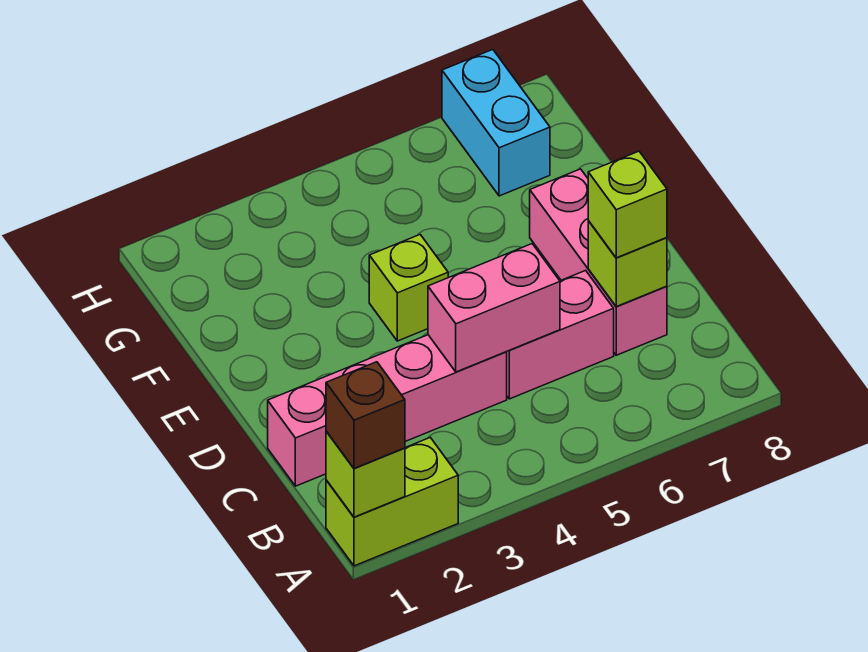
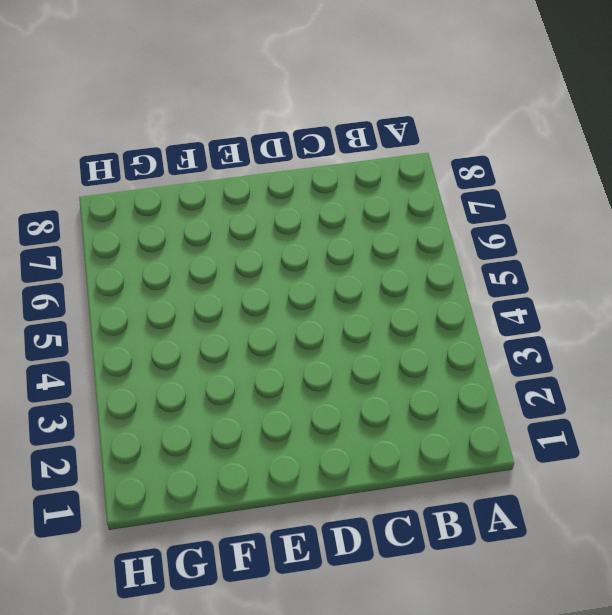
none -> lime brick A1:A2 level 1
none -> pink brick C1:C4 level 1

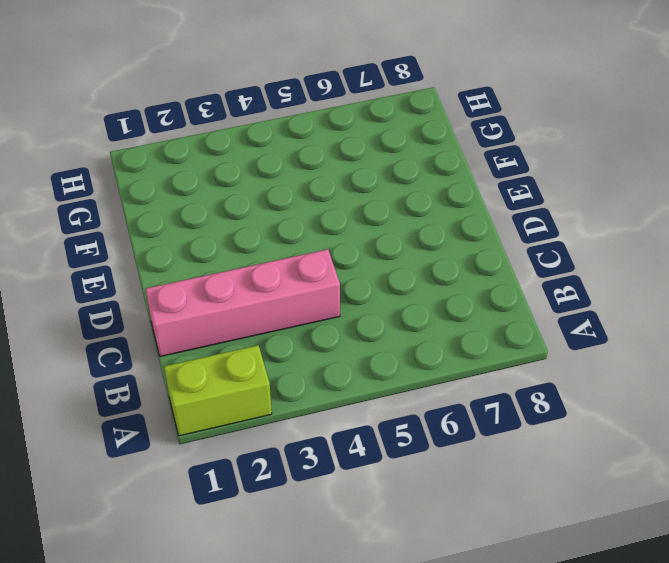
none -> pink brick C5:C6 level 1
none -> pink brick C7:E7 level 1

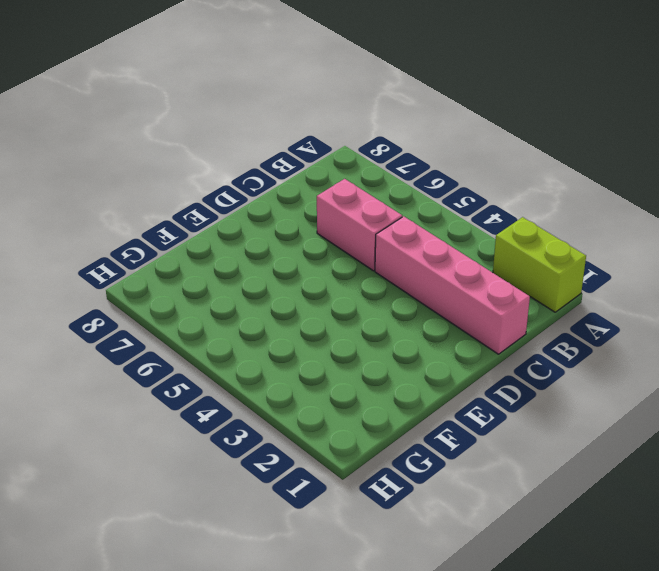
none -> pink brick C7:E7 level 1
none -> lime brick E4 level 1

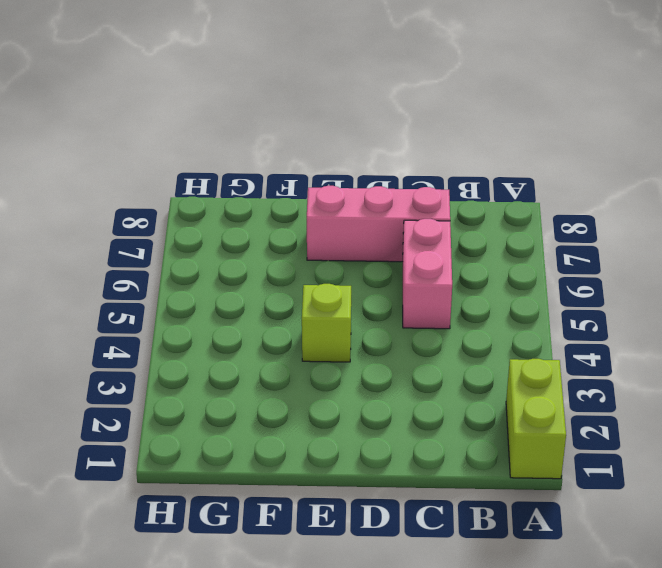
none -> pink brick C1:C4 level 1
none -> cyan brick G7:H7 level 1

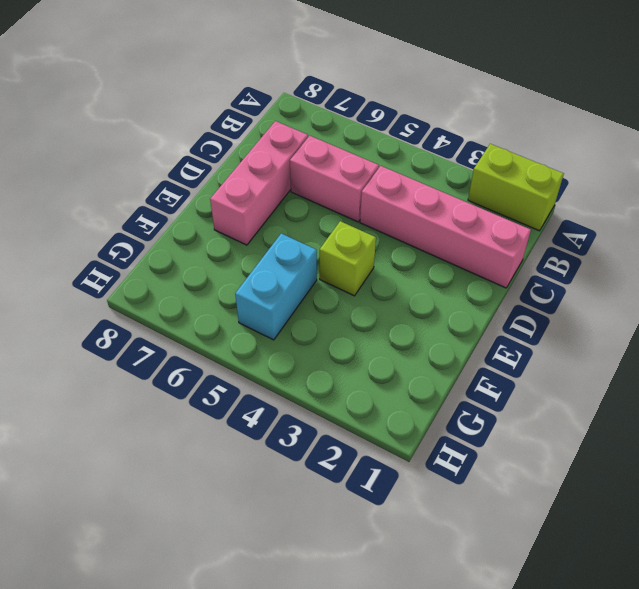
cyan brick F5:G5 level 1 -> cyan brick G7:H7 level 1
none -> lime brick A1 level 2
none -> pink brick C4:C5 level 2

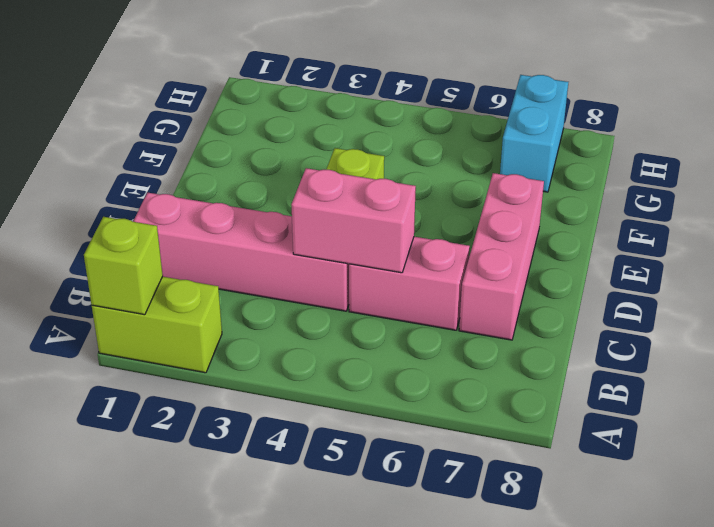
none -> lime brick C7 level 2
none -> brown brick A1 level 3

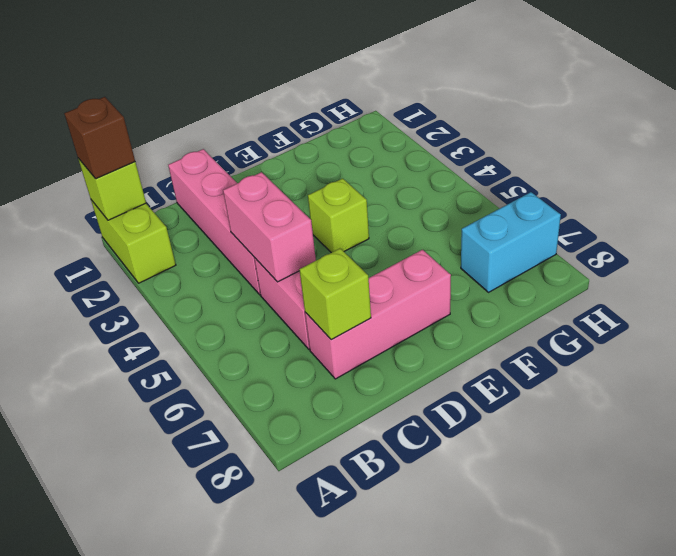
none -> lime brick C7 level 3

